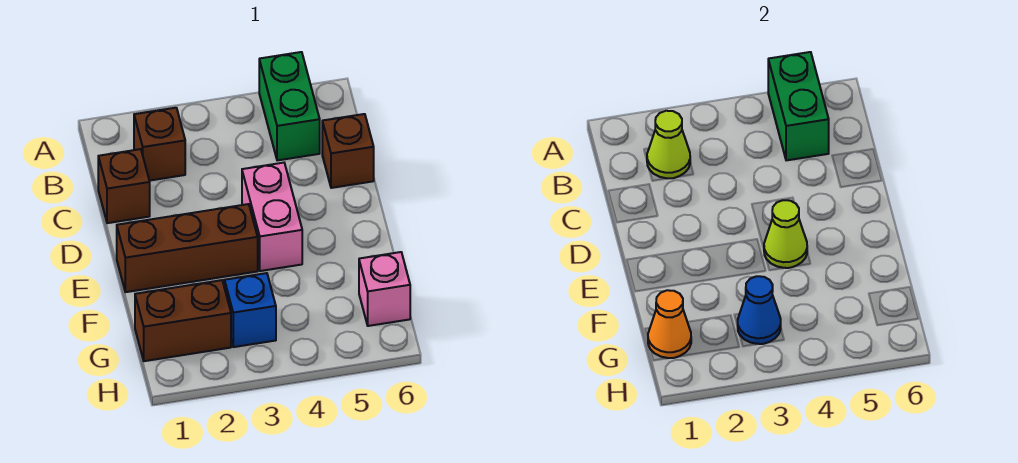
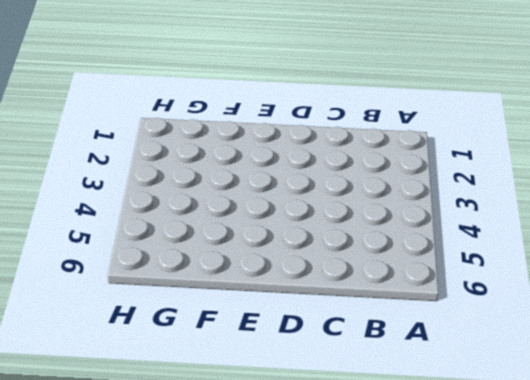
none -> green brick A5:B5 level 1
none -> brown brick B2 level 1
none -> brown brick C1 level 1

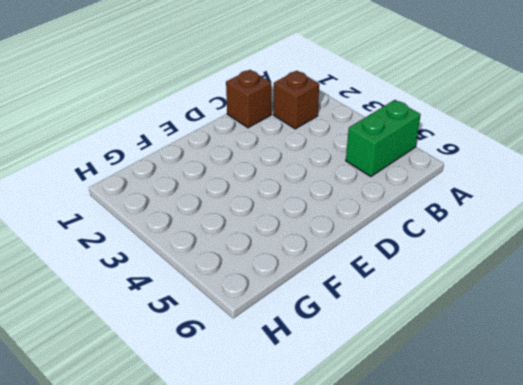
none -> brown brick C6 level 1
none -> pink brick D4:E4 level 1
none -> brown brick E1:E3 level 1

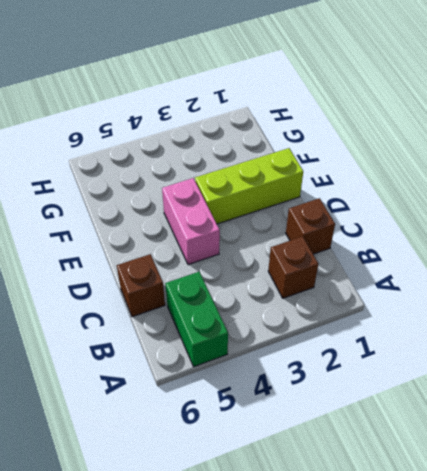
lime brick E1:E3 level 1 -> brown brick E1:E3 level 1
none -> brown brick G1:G2 level 1
none -> blue brick G3 level 1
none -> pink brick G6 level 1

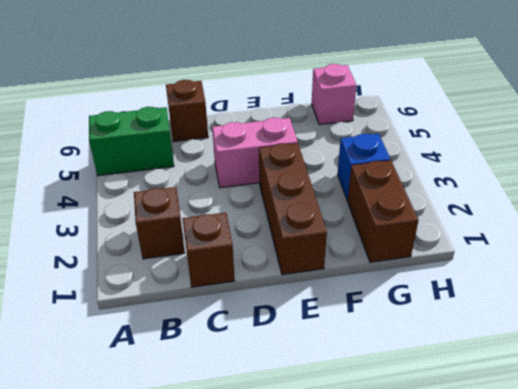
none -> green brick A5:B5 level 2
none -> lime cone B2 level 2
none -> lime cone E4 level 2

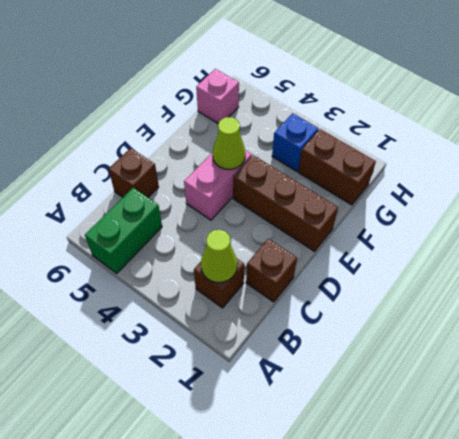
none -> green brick A5:B5 level 2
none -> orange cone G1 level 2
none -> blue cone G3 level 2

